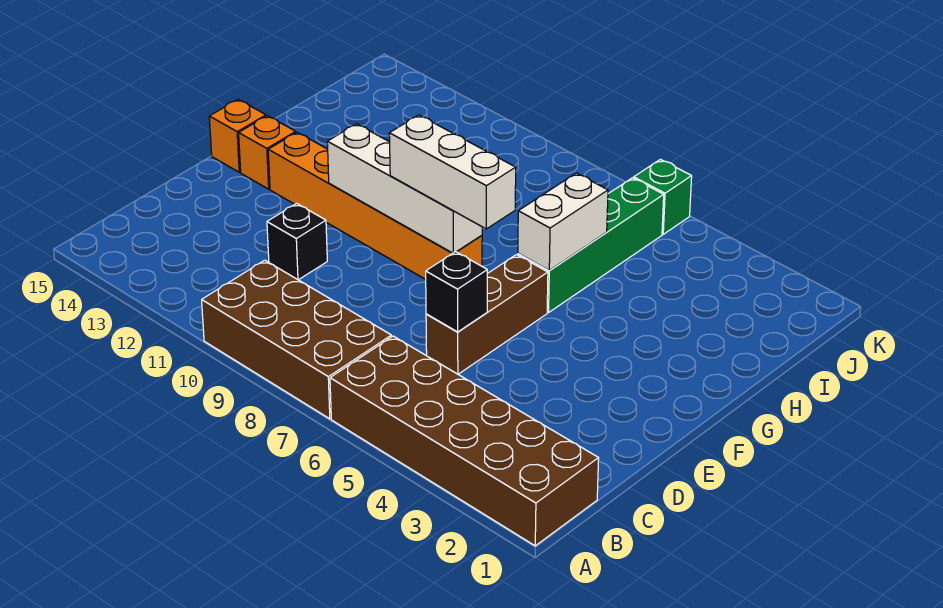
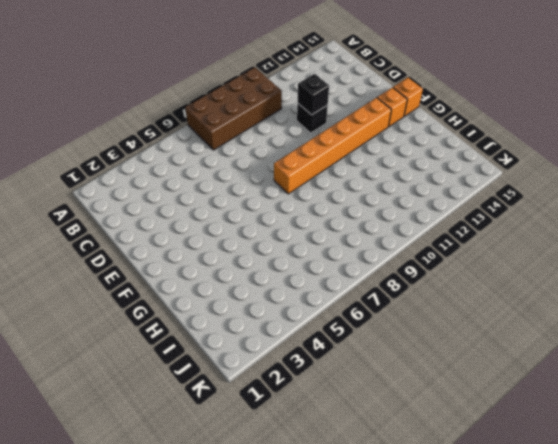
black brick D11 level 2 -> black brick D6 level 2
none -> brown brick A1:B6 level 1
none -> brown brick D6:F6 level 1
none -> green brick G6:J6 level 1

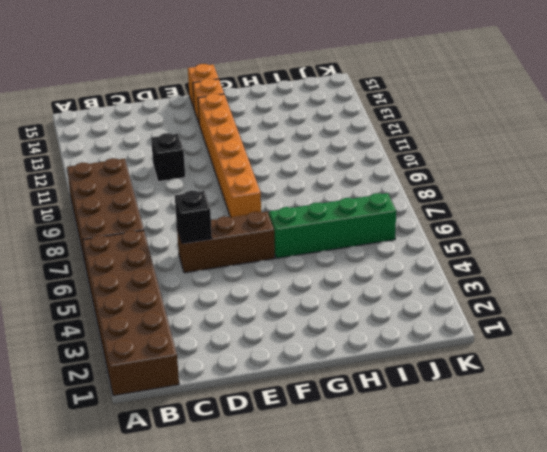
none -> green brick K6 level 1
none -> white brick F8:F11 level 2
none -> white brick G6:H6 level 2

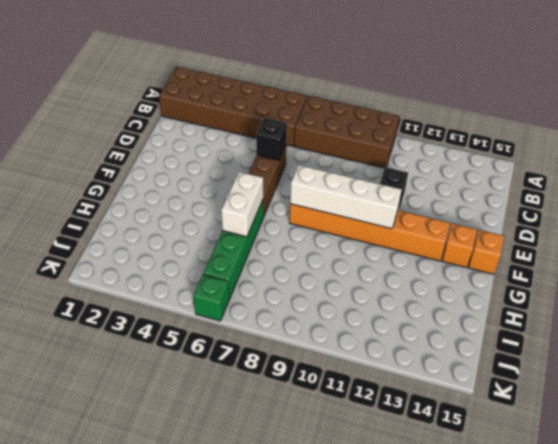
none -> white brick F7:F9 level 3

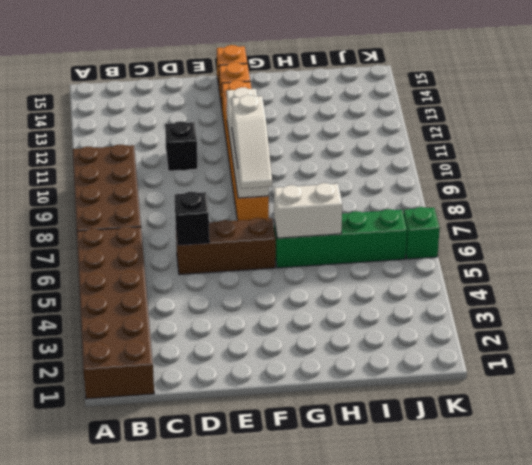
white slope F7:F9 level 3 top 9 -> white brick F7:F9 level 3

